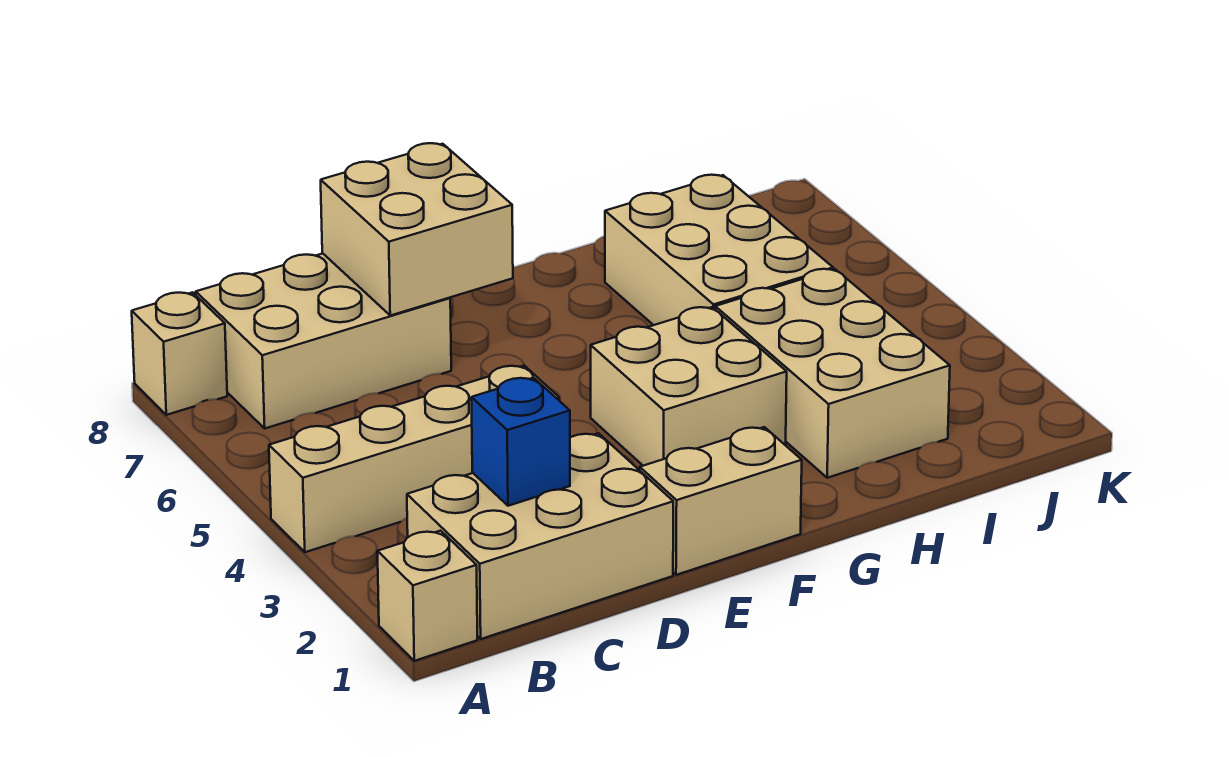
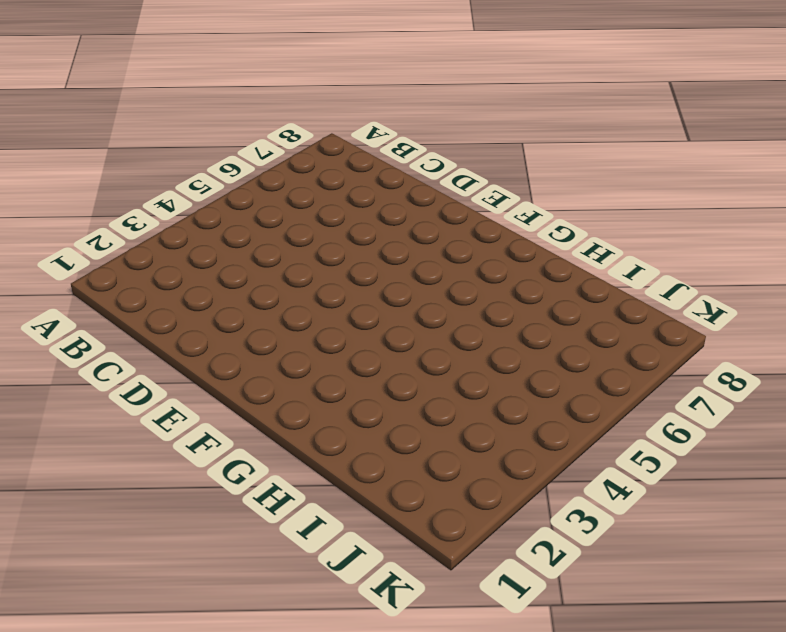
none -> tan brick A1 level 1
none -> tan brick A4:D4 level 1

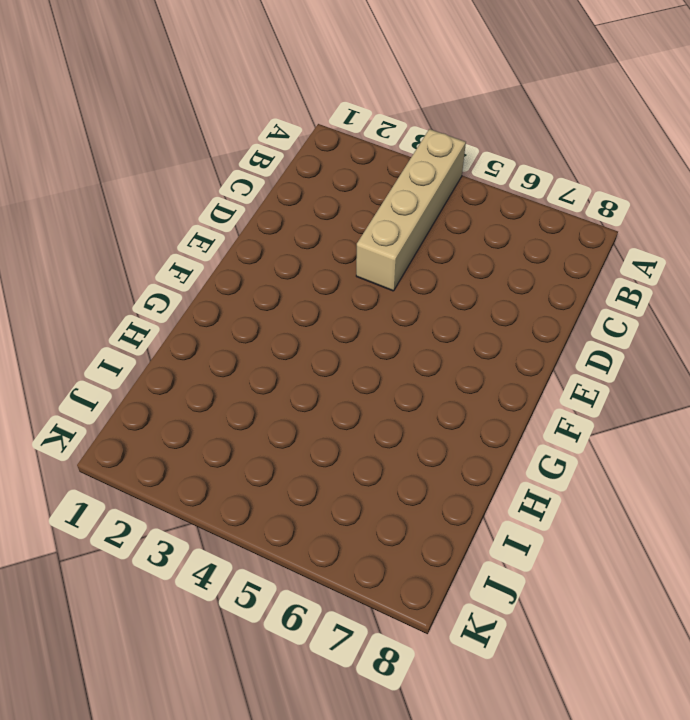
none -> tan brick A1 level 1
none -> tan brick A8 level 1

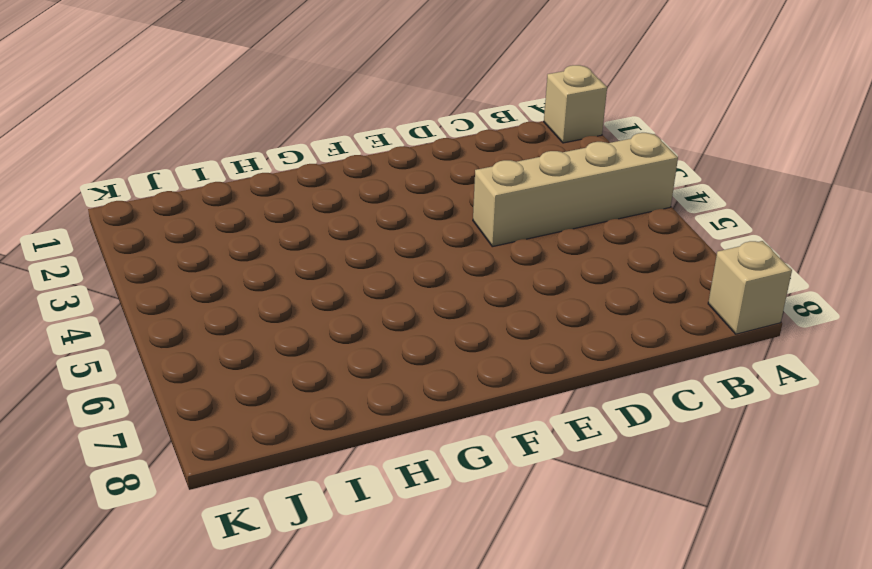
none -> tan brick B1:D2 level 1
none -> tan brick B7:D8 level 1

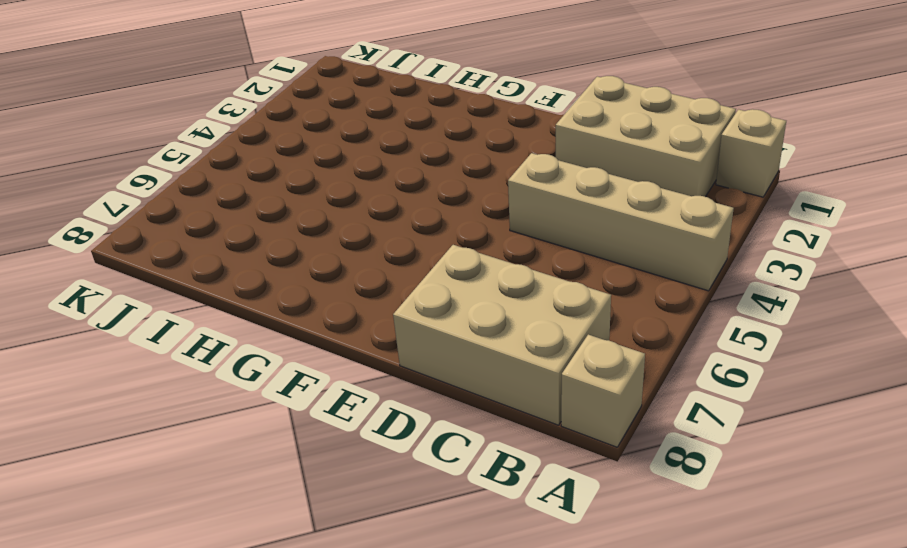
none -> tan brick E1:F1 level 1
none -> tan brick F3:G4 level 1

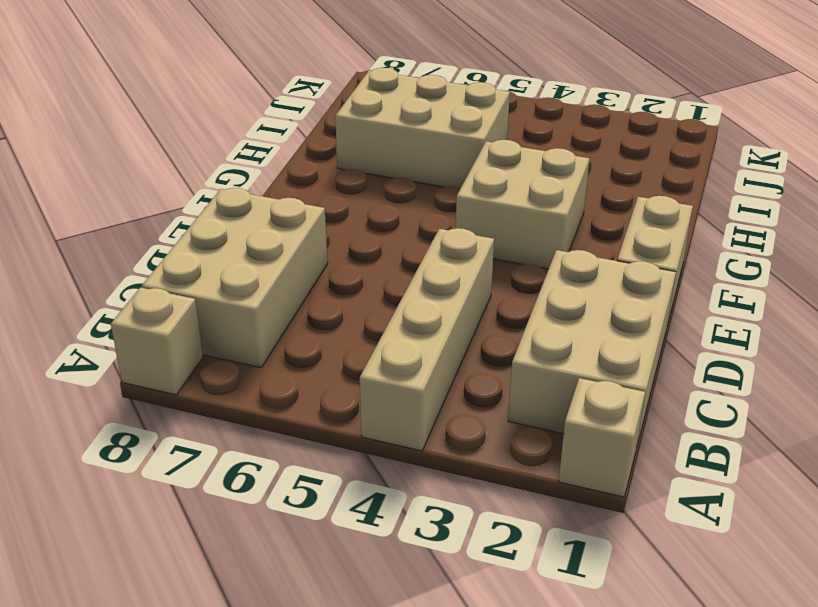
none -> tan brick H2:I4 level 1
none -> blue brick C2 level 2

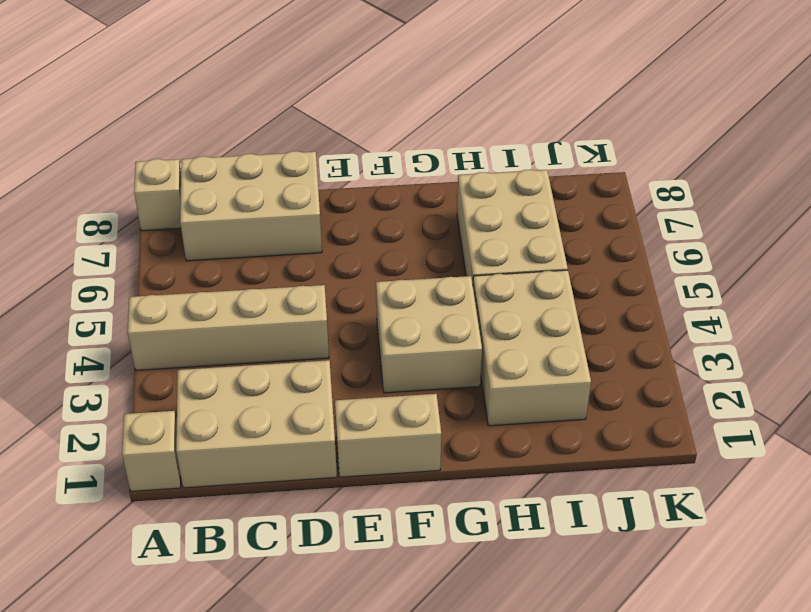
none -> blue brick C2 level 2
none -> tan brick D7:E8 level 2

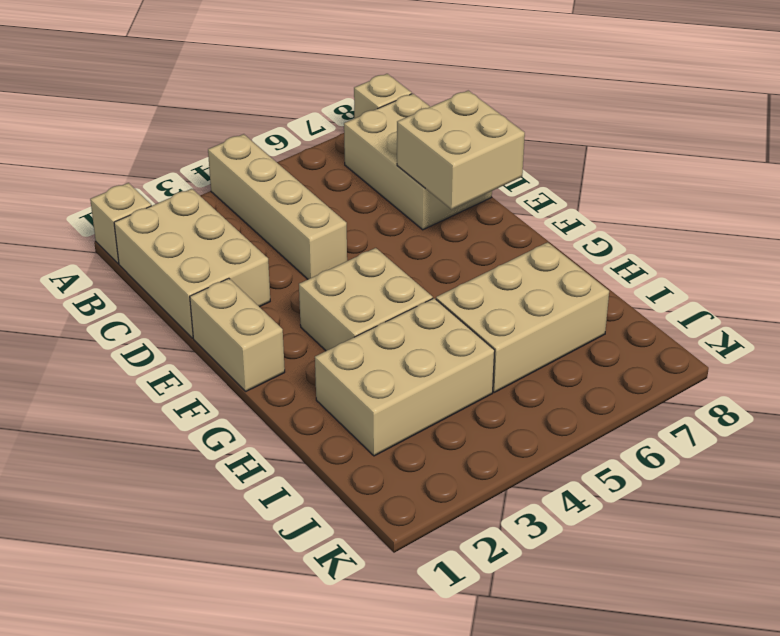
none -> blue brick C2 level 2

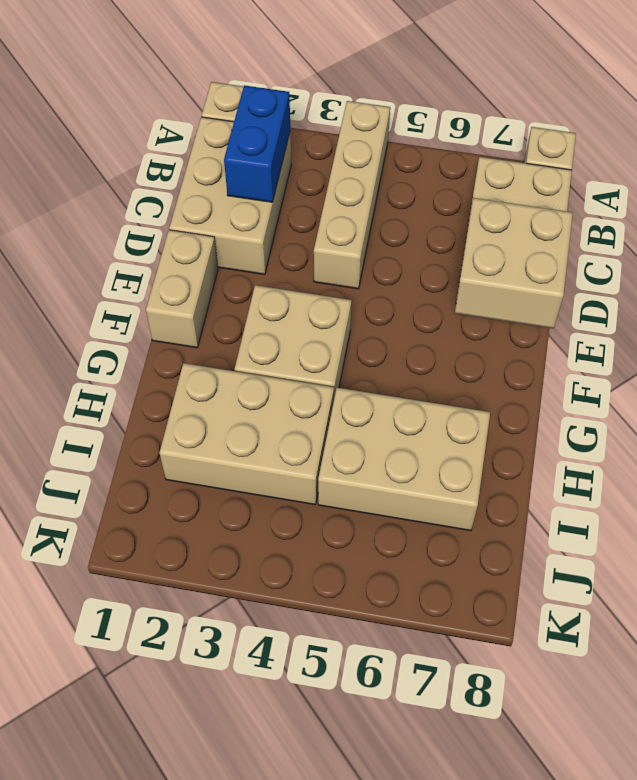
blue brick B2:C2 level 2 -> blue brick C2 level 2

